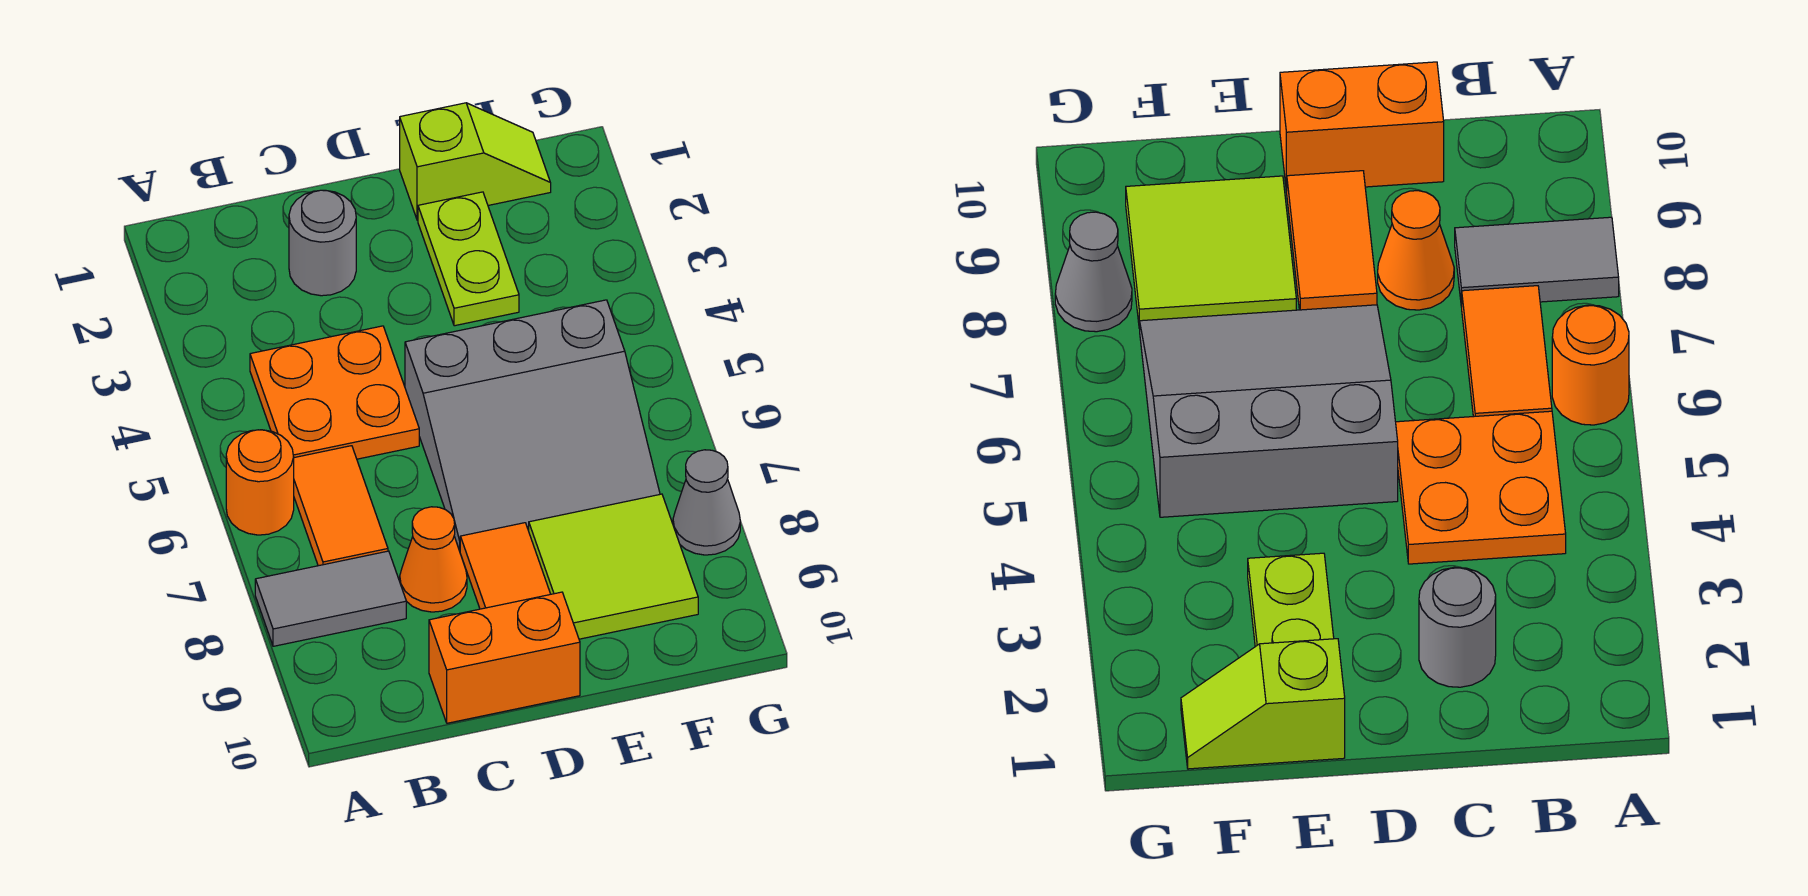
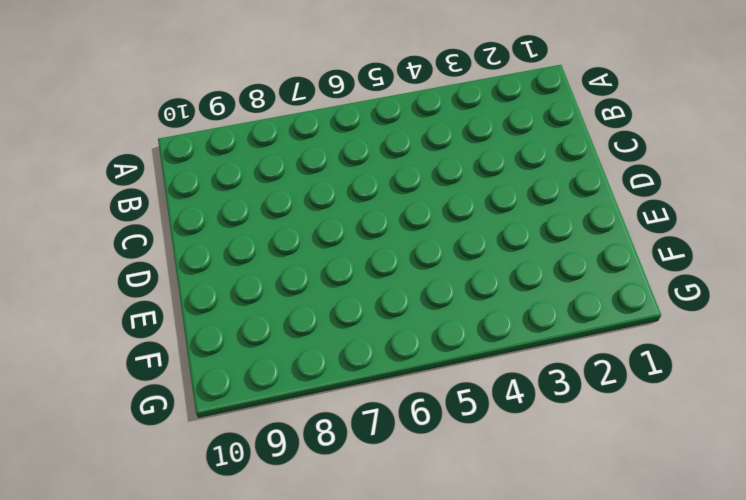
none -> orange round brick A6 level 1
none -> grey tile A8:B8 level 1
none -> orange plate B4:C5 level 1

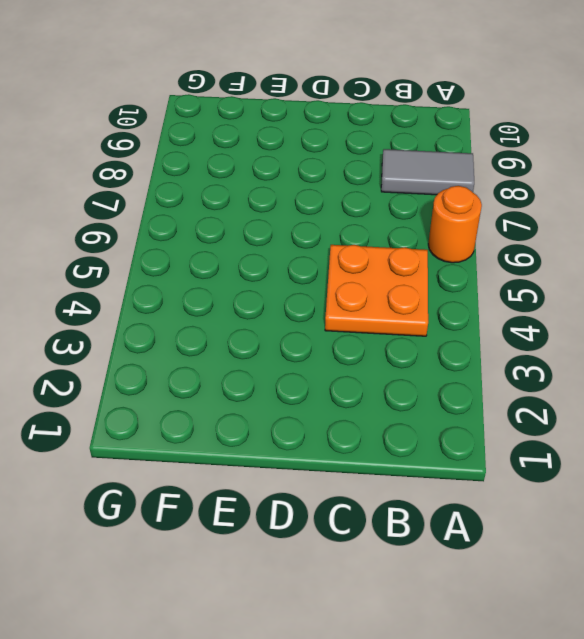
none -> orange tile B6:B7 level 1
none -> grey round brick C2 level 1
none -> orange cone C8 level 1

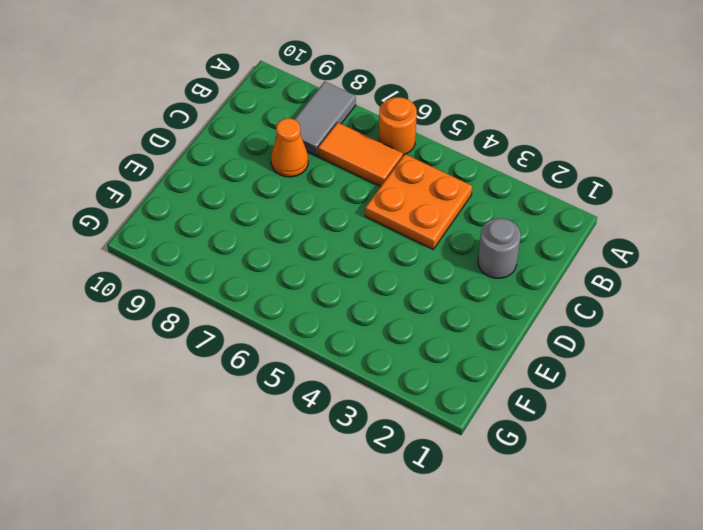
none -> orange brick C10:D10 level 1
none -> grey slope D5:F7 level 1 top 5
none -> orange tile D8:D9 level 1

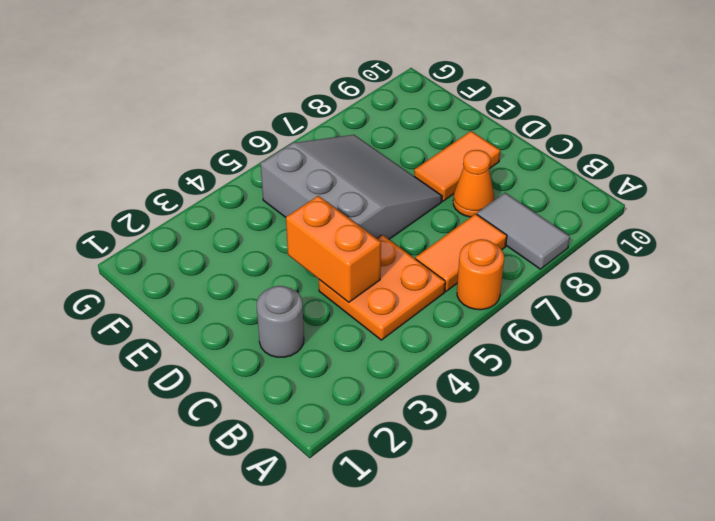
orange brick C4:D4 level 2 -> orange brick C10:D10 level 1
none -> lime slope E1:F1 level 1 top E
none -> lime plate E2:E3 level 1
none -> lime tile E8:F9 level 1

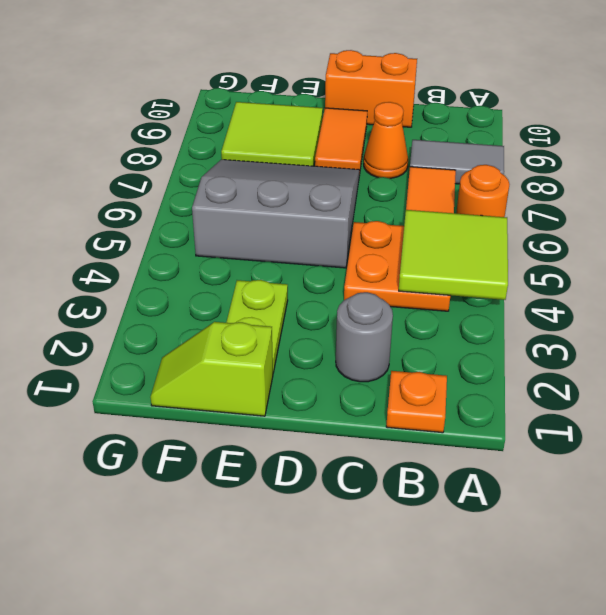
lime tile A4:B5 level 2 -> none
orange plate B1 level 1 -> none
none -> grey cone G8 level 1

